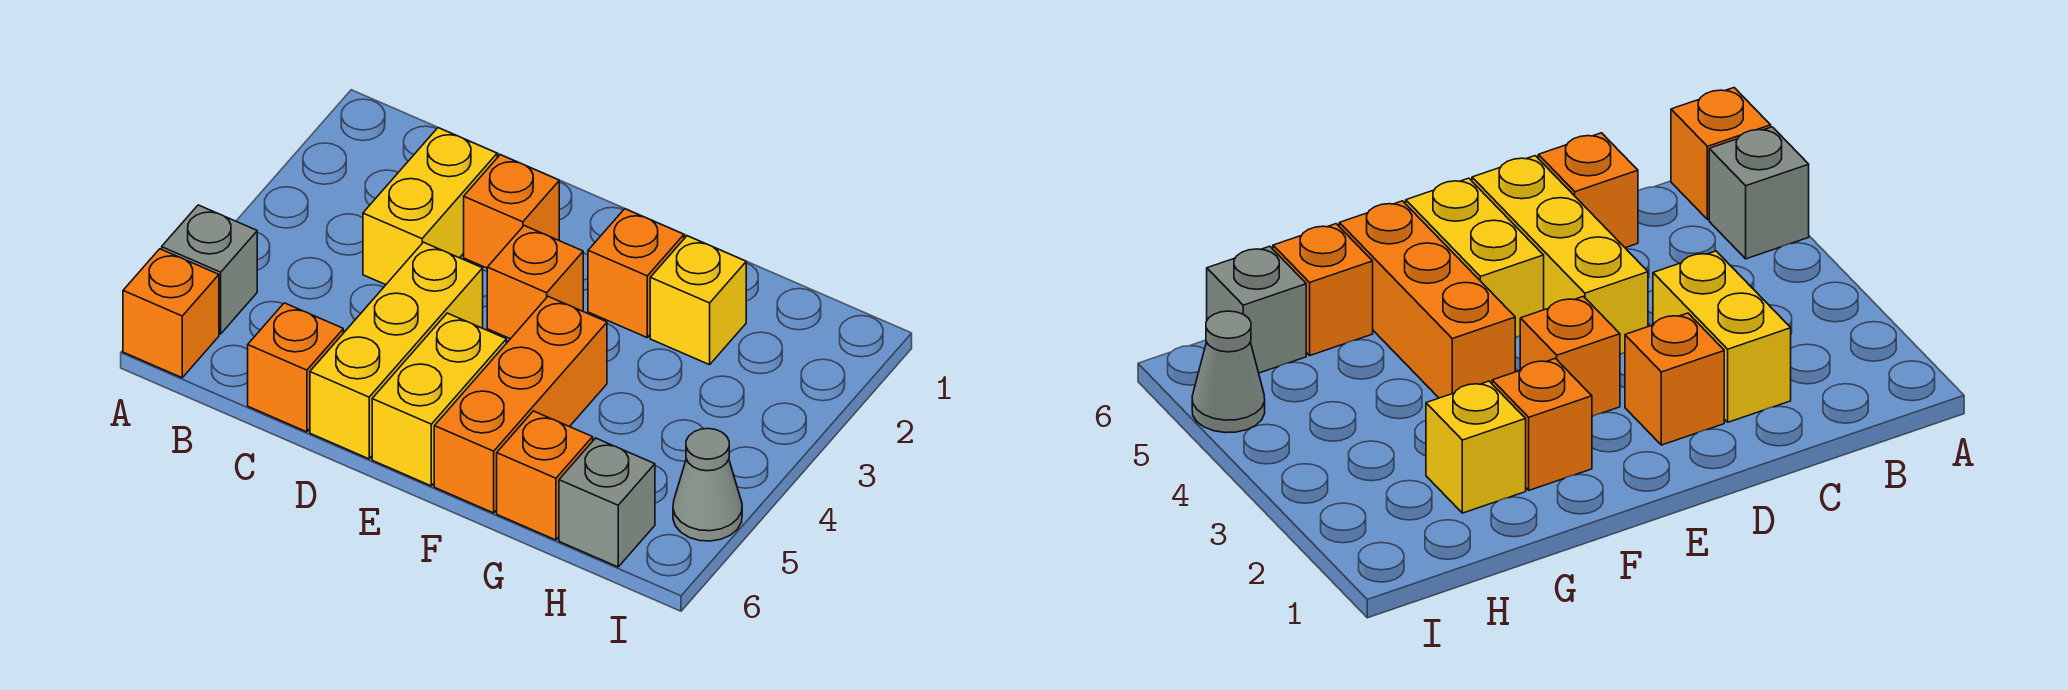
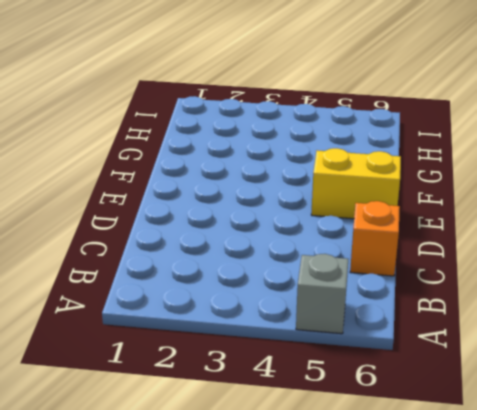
none -> orange brick A6 level 1
none -> yellow brick C2:C3 level 1
none -> orange brick D2 level 1

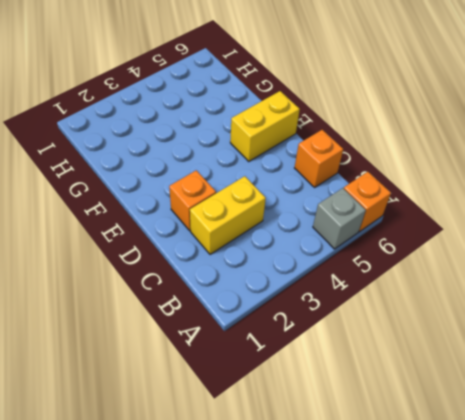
none -> yellow brick D4:D6 level 1
none -> orange brick E3 level 1
none -> orange brick F2 level 1

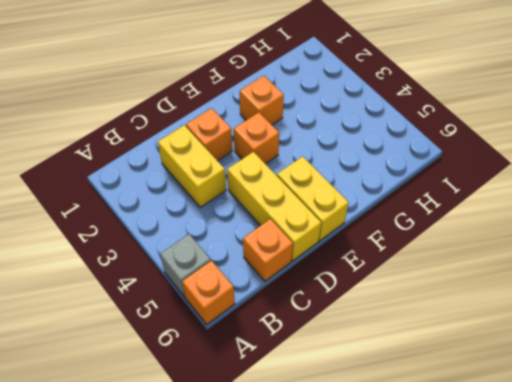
none -> orange brick F4:F6 level 1
none -> yellow brick G2 level 1
none -> orange brick G6 level 1

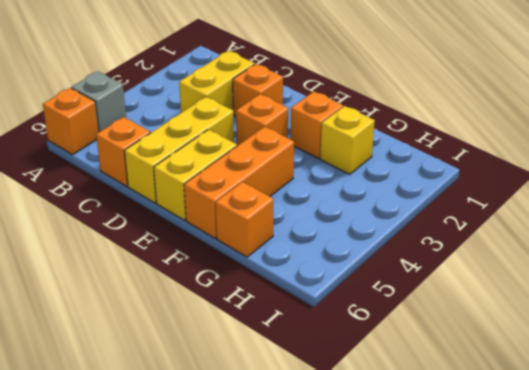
none -> grey brick H6 level 1
none -> grey cone I5 level 1

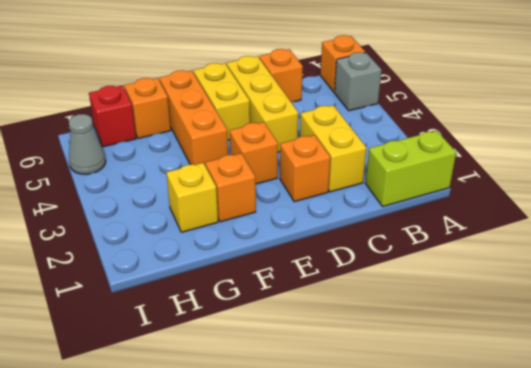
lime brick A1:B1 level 1 -> none
red brick H6 level 1 -> grey brick H6 level 1

